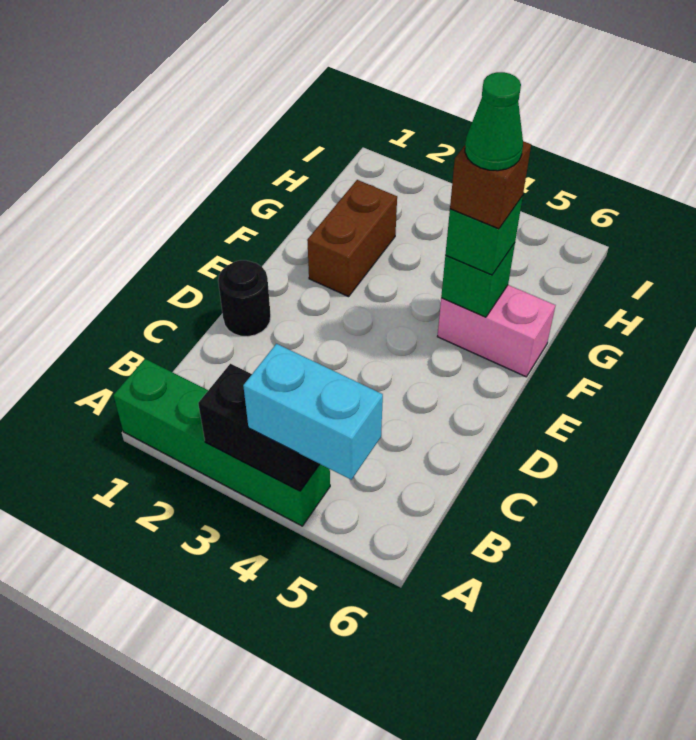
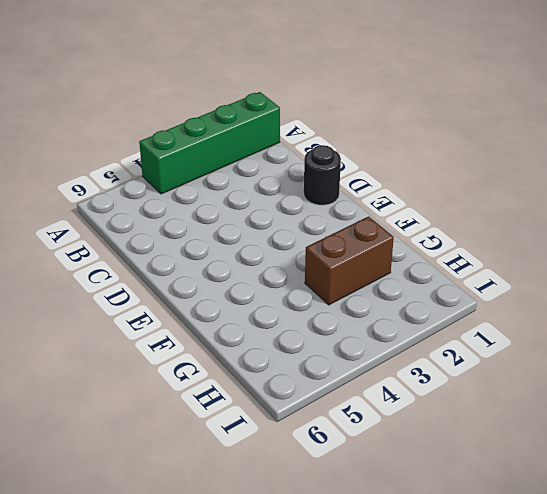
brown brick G2:G3 level 1 -> brown brick F2:G2 level 1
none -> pink brick F5:F6 level 1
none -> black brick A3:A4 level 2

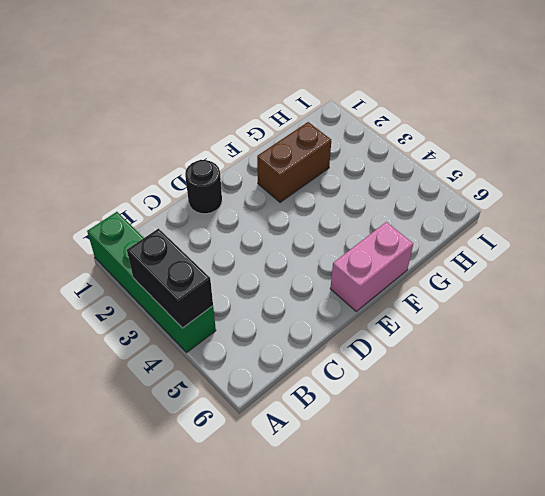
pink brick E6:F6 level 1 -> pink brick F5:F6 level 1
none -> green brick F5 level 2
none -> cyan brick A4:A5 level 3

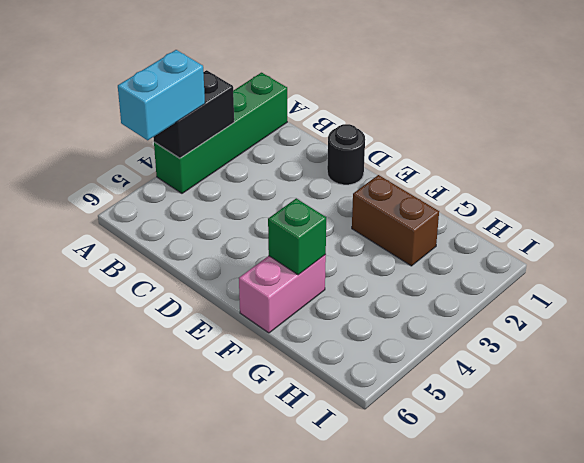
none -> green brick F5 level 3
none -> brown brick F5 level 4

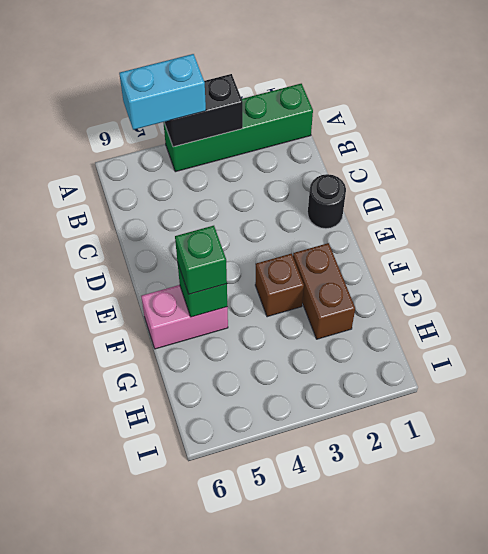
brown brick F3 level 1 -> brown brick F5 level 4
none -> green cone F5 level 5

